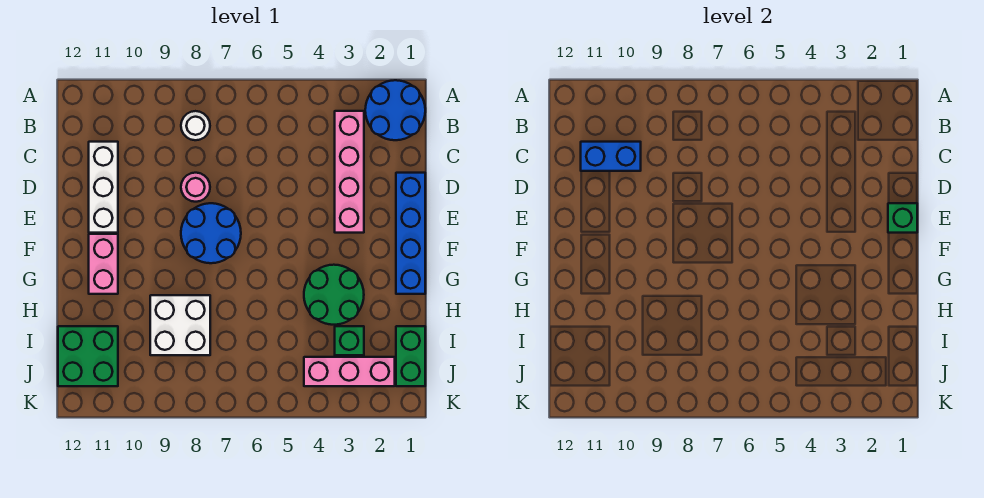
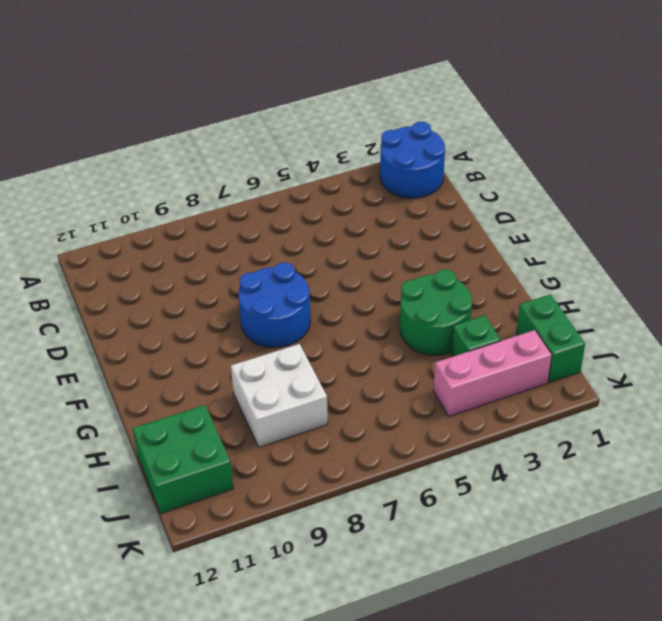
none -> pink brick B3:E3 level 1
none -> white round brick B8 level 1
none -> white brick C11:E11 level 1

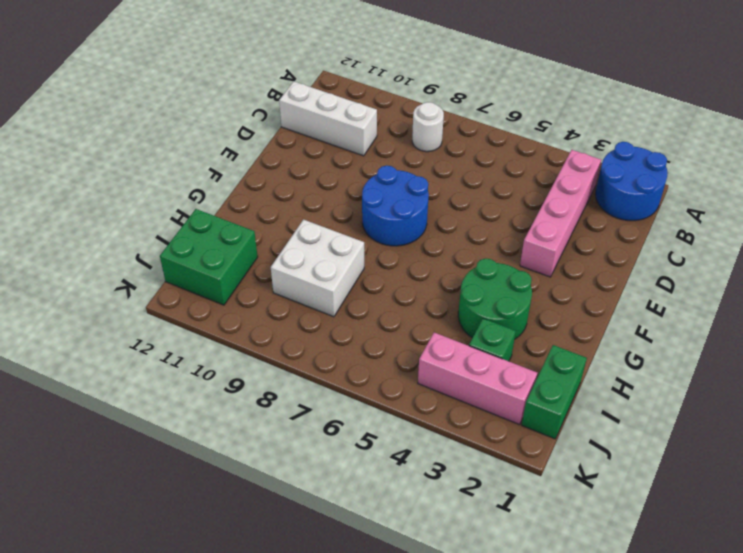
white brick C10:C12 level 1 -> white brick C11:E11 level 1
none -> blue brick D1:G1 level 1
none -> pink round brick D8 level 1
none -> pink brick F11:G11 level 1

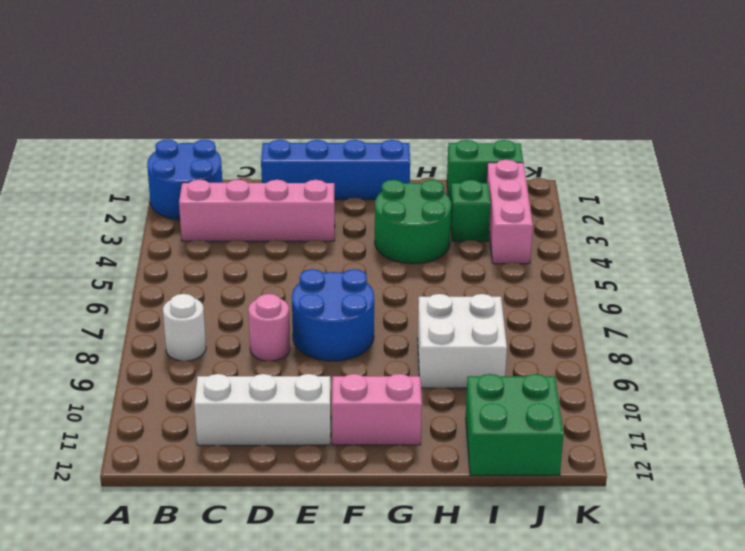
none -> blue brick C10:C11 level 2
none -> green brick E1 level 2

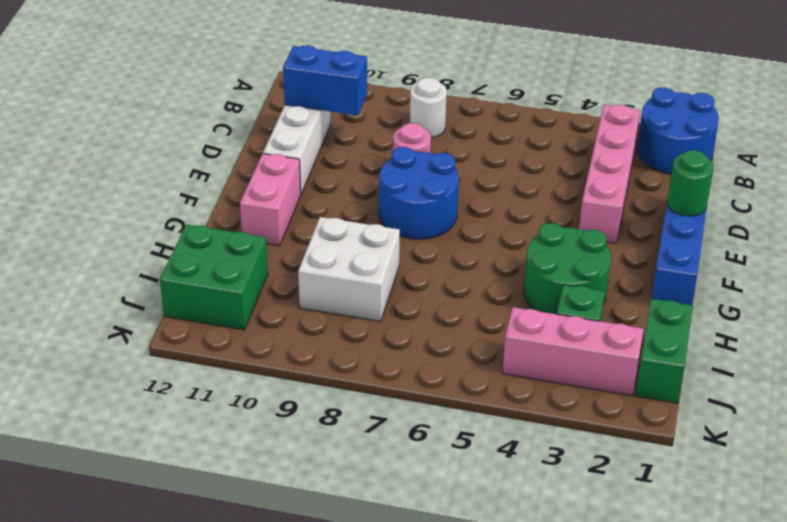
green round brick E1 level 2 -> green brick E1 level 2

